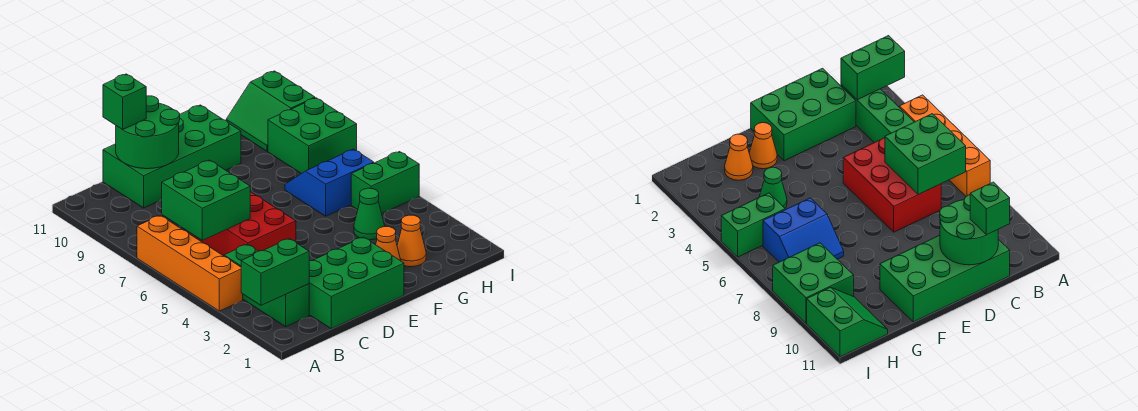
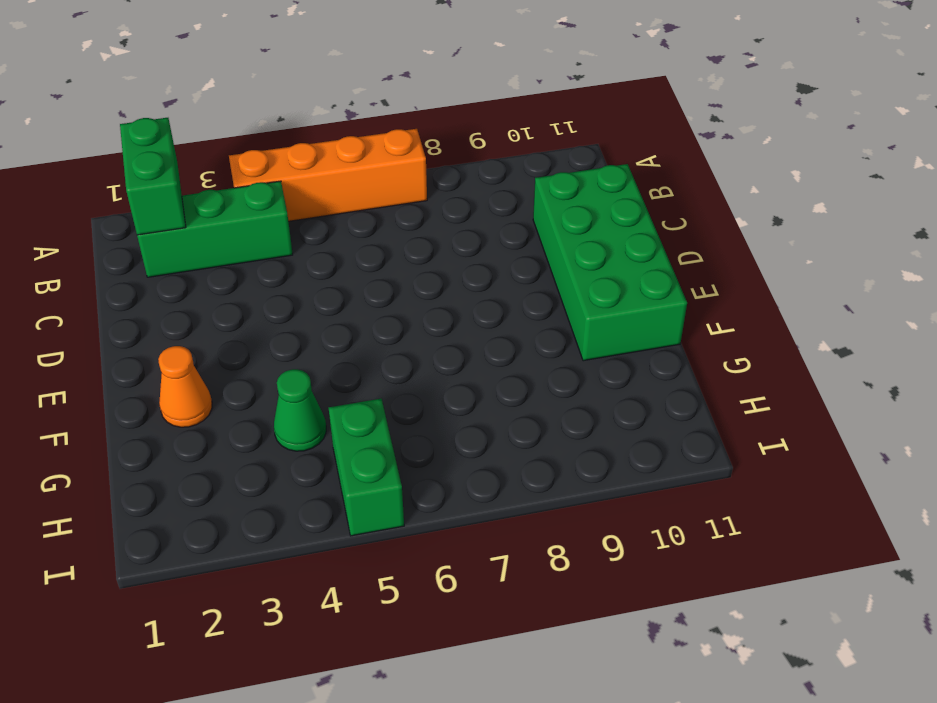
none -> green brick C1:E2 level 1
none -> red brick C5:D7 level 1
none -> orange cone G2 level 1

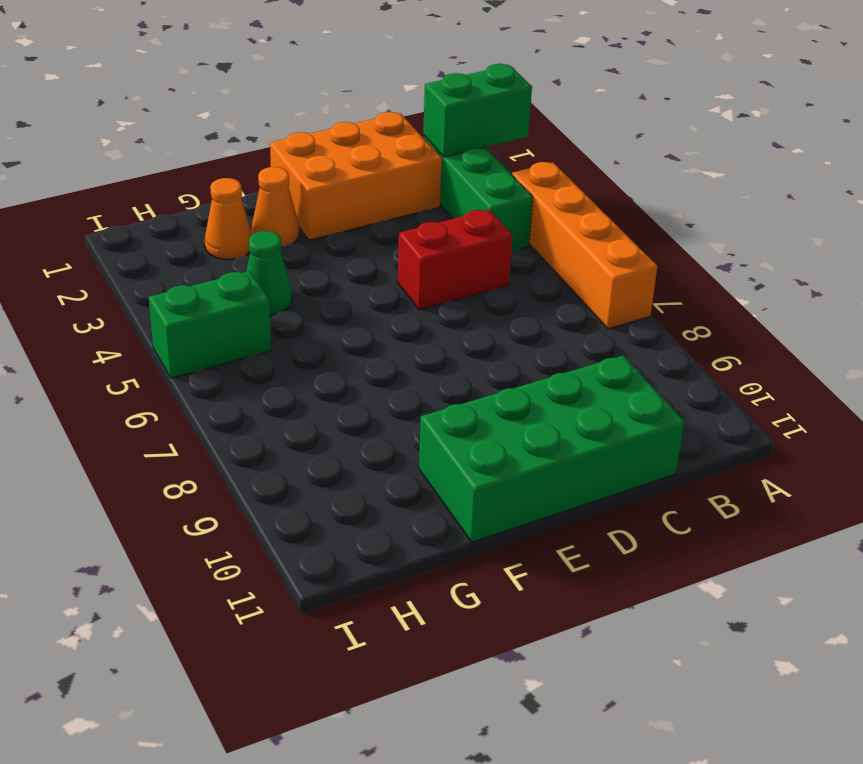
orange brick C1:E2 level 1 -> green brick C1:E2 level 1
red brick C5:D5 level 1 -> red brick C5:D7 level 1
none -> blue slope G6:H7 level 1 top 6
none -> green brick H8:I9 level 1
none -> green slope H10:I11 level 1 top I

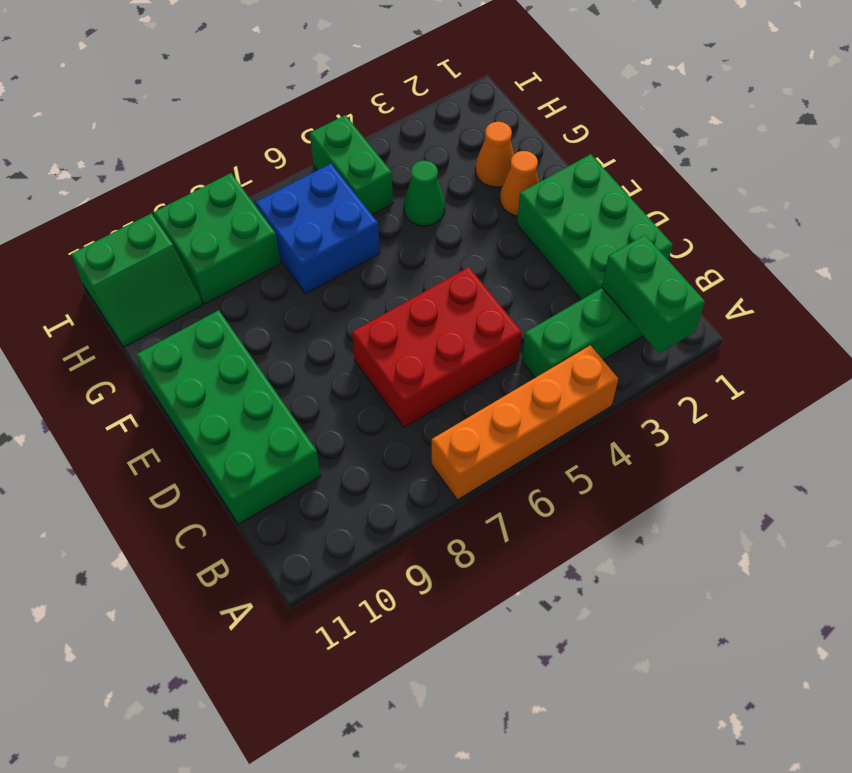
blue brick G6:H7 level 1 -> blue slope G6:H7 level 1 top 6
none -> green brick B6:C7 level 2
none -> green round brick C10:D11 level 2
none -> green brick C11 level 3

